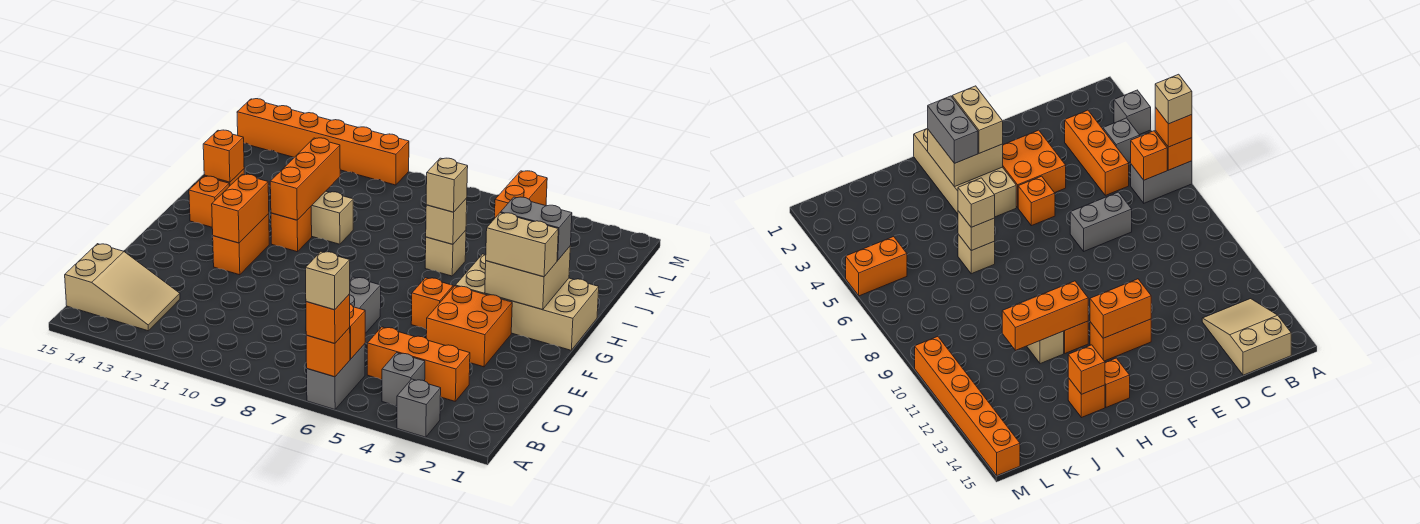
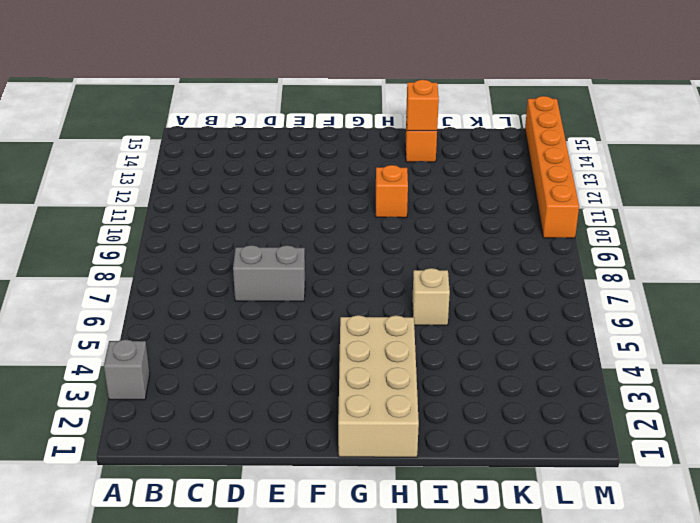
none -> grey brick A6:B6 level 1
none -> grey brick B4 level 1
none -> tan slope B13:C15 level 1 top 15

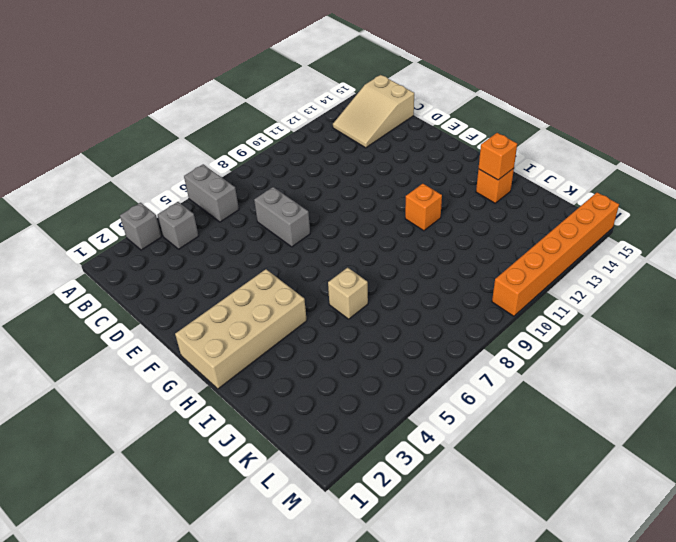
none -> orange brick C3:C5 level 1
none -> orange brick E3:F4 level 1
none -> orange brick F5 level 1

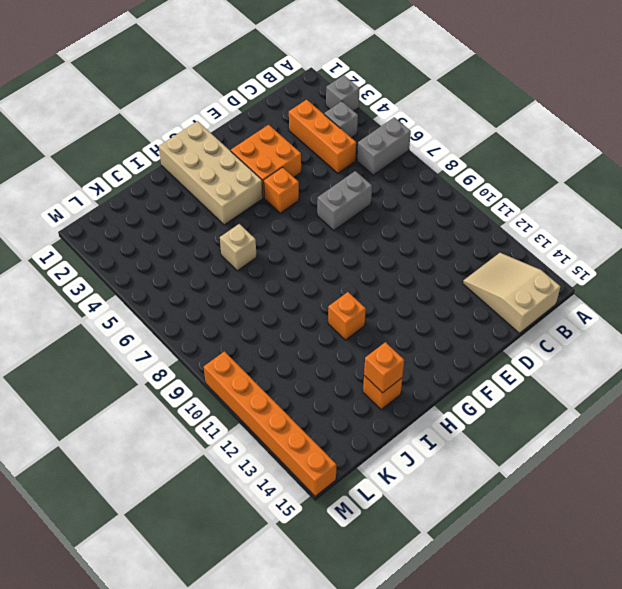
none -> orange brick F12:G12 level 1
none -> orange brick H14 level 1
none -> tan brick I10:I11 level 1

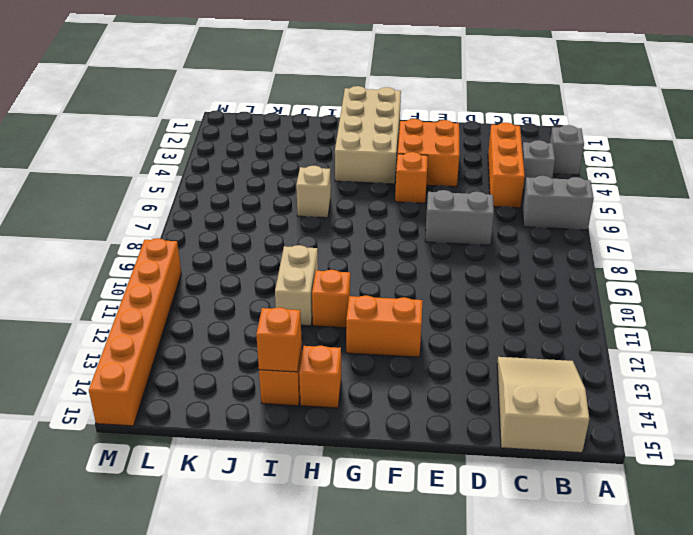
none -> orange brick L5:M5 level 1
none -> orange brick A6 level 2
none -> orange brick B6 level 2

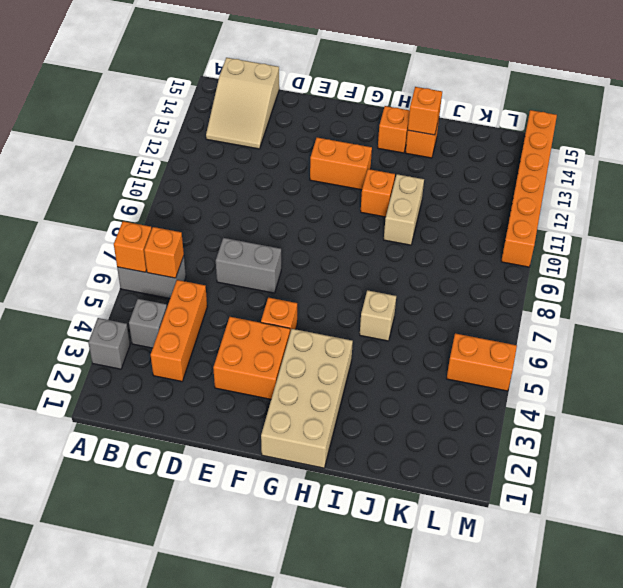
none -> orange brick F12:G12 level 2
none -> tan brick G2:H3 level 2
none -> orange brick H11:J11 level 2

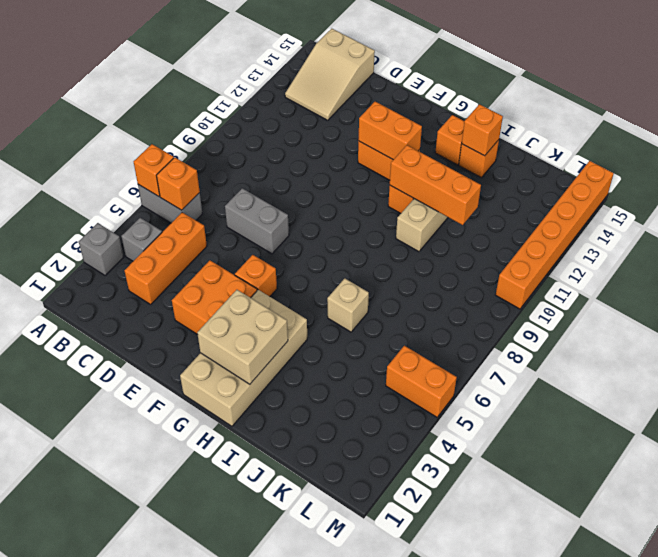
none -> tan brick I6 level 2
none -> orange brick A6 level 3
none -> tan brick G2:G3 level 3

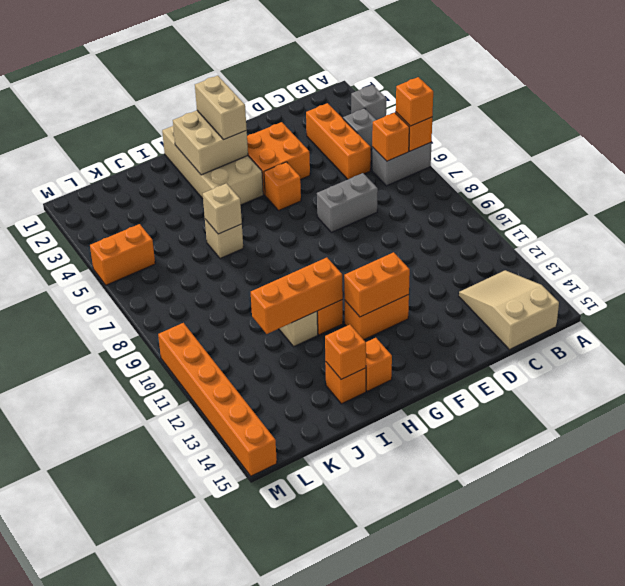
none -> grey brick H2:H3 level 3
none -> tan brick I6 level 3
none -> tan brick A6 level 4

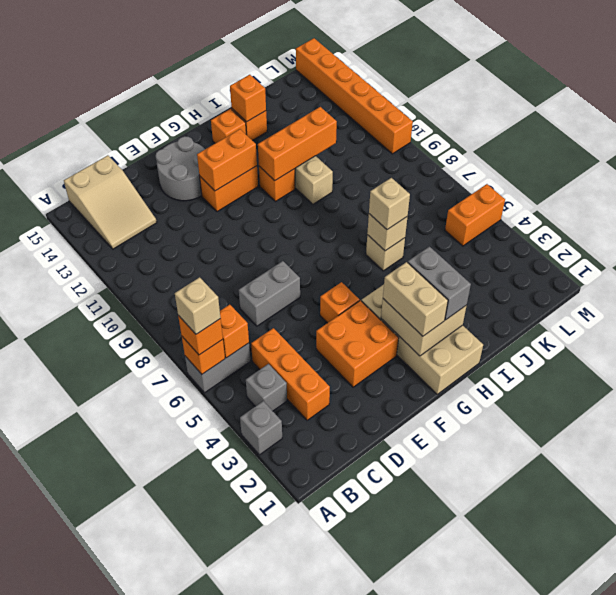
grey round brick E13:F14 level 1 -> none

